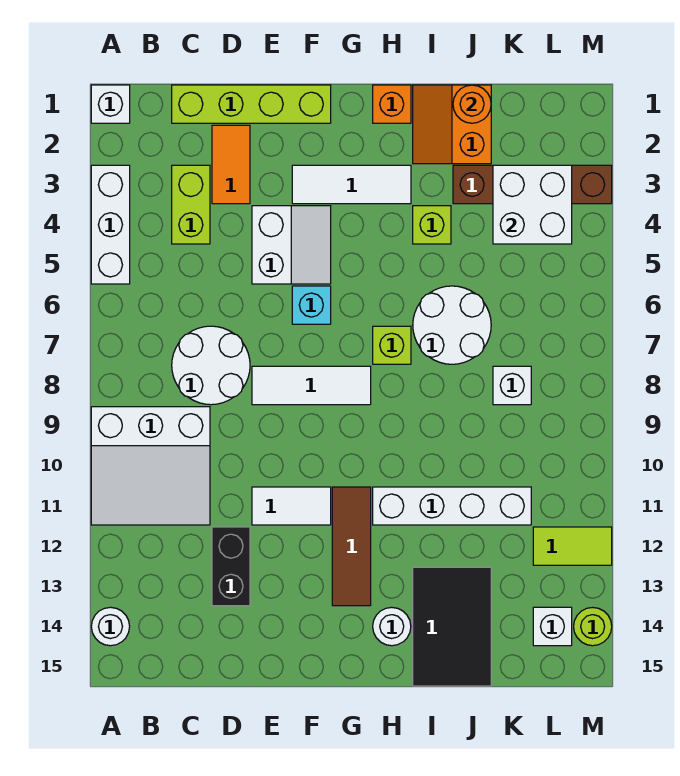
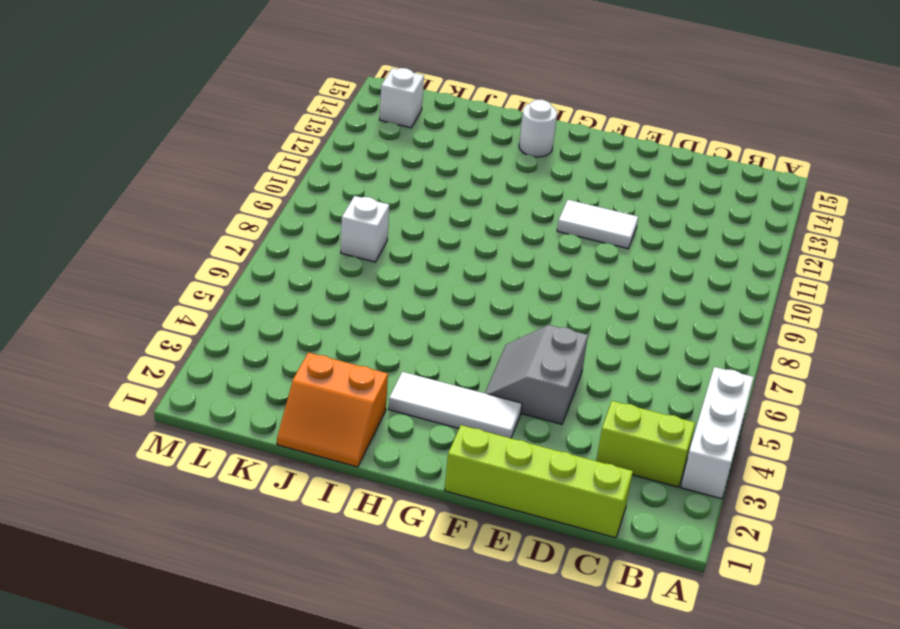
lime brick B3:C3 level 1 -> lime brick C3:C4 level 1
grey slope E4:F5 level 1 top E -> white slope E4:F5 level 1 top E
orange slope I1:J2 level 1 top 2 -> orange slope I1:J2 level 1 top J
none -> white brick A1 level 1
none -> white slope A9:C11 level 1 top 9
none -> white round brick A14 level 1
none -> white round brick C7:D8 level 1

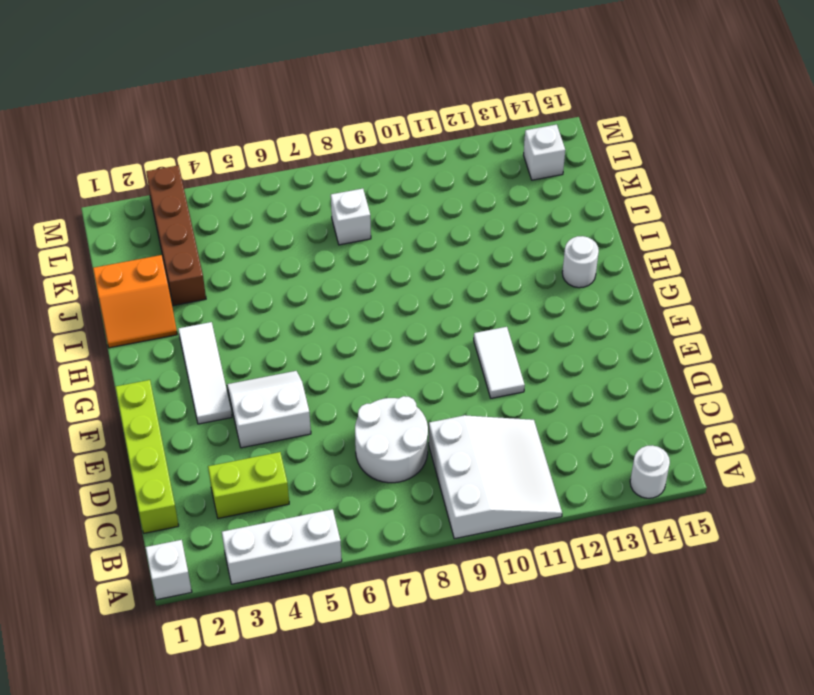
none -> orange tile D2:D3 level 1
none -> black brick D12:D13 level 1
none -> white tile E8:G8 level 1
none -> cyan brick F6 level 1

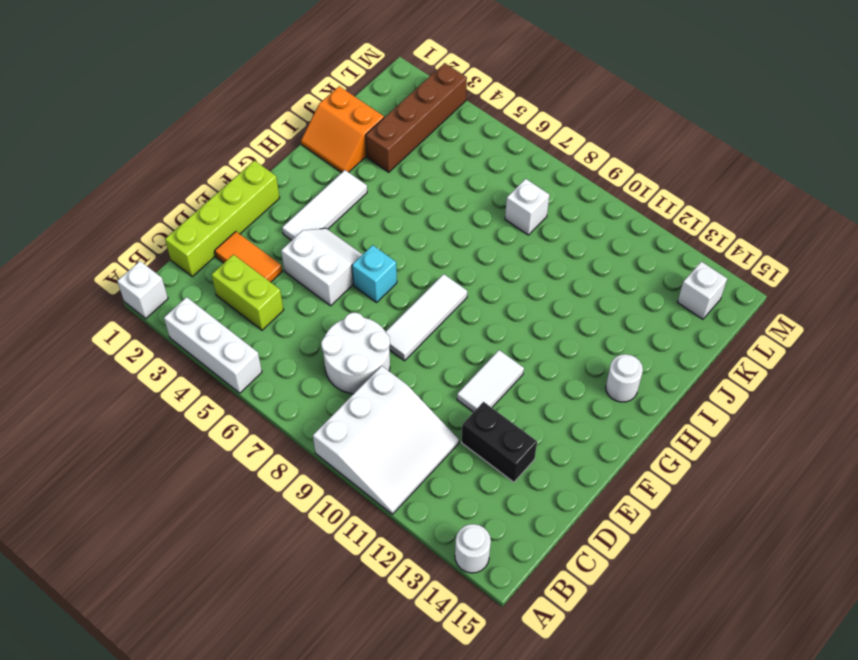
none -> brown tile G11:G13 level 1
none -> orange brick H1 level 1
none -> lime brick H7 level 1
none -> white brick H11:K11 level 1

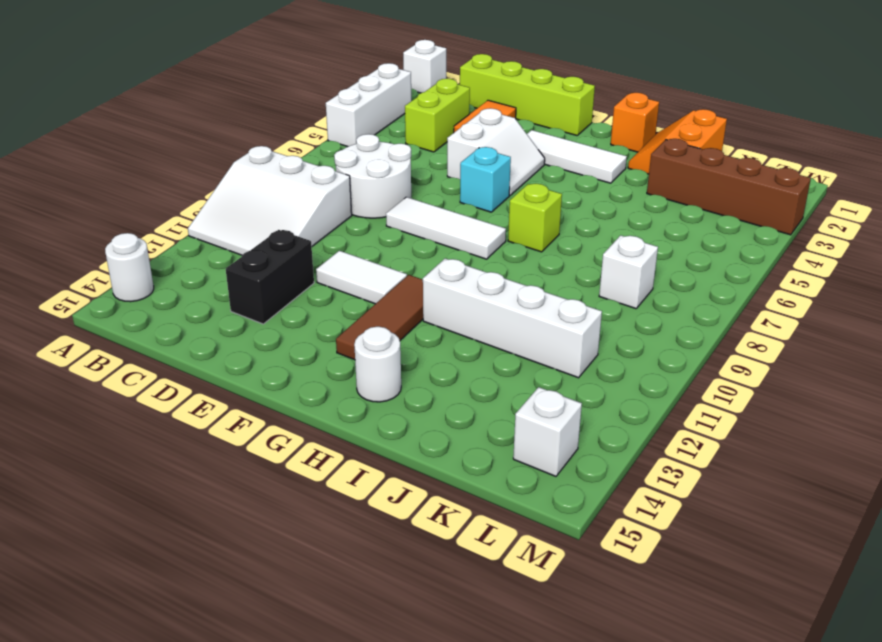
none -> lime brick I4 level 1
none -> white round brick I6:J7 level 1
none -> black tile I13:J15 level 1
none -> lime tile L12:M12 level 1

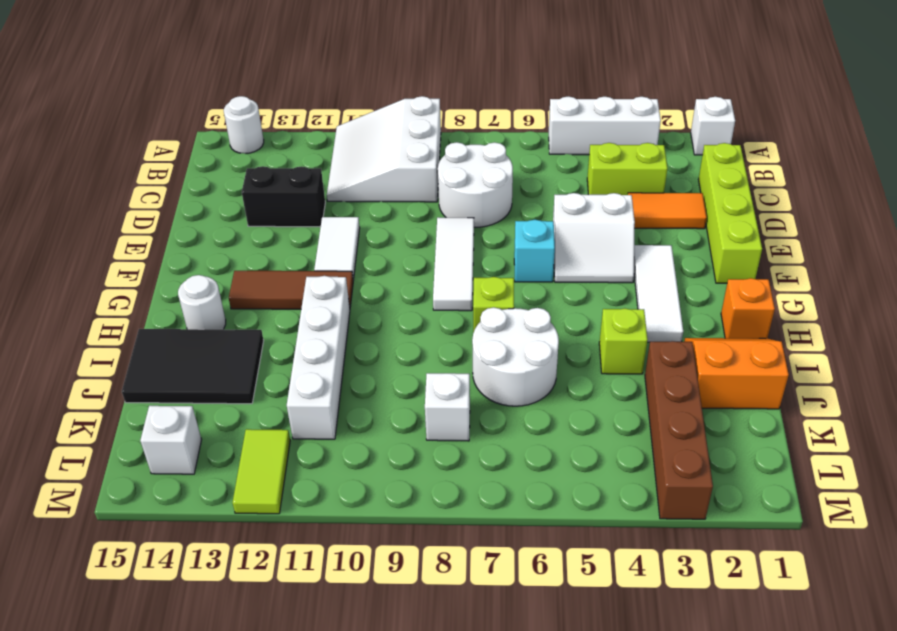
none -> lime round brick M14 level 1
none -> orange round brick J1 level 2
none -> white brick K3:L4 level 2

